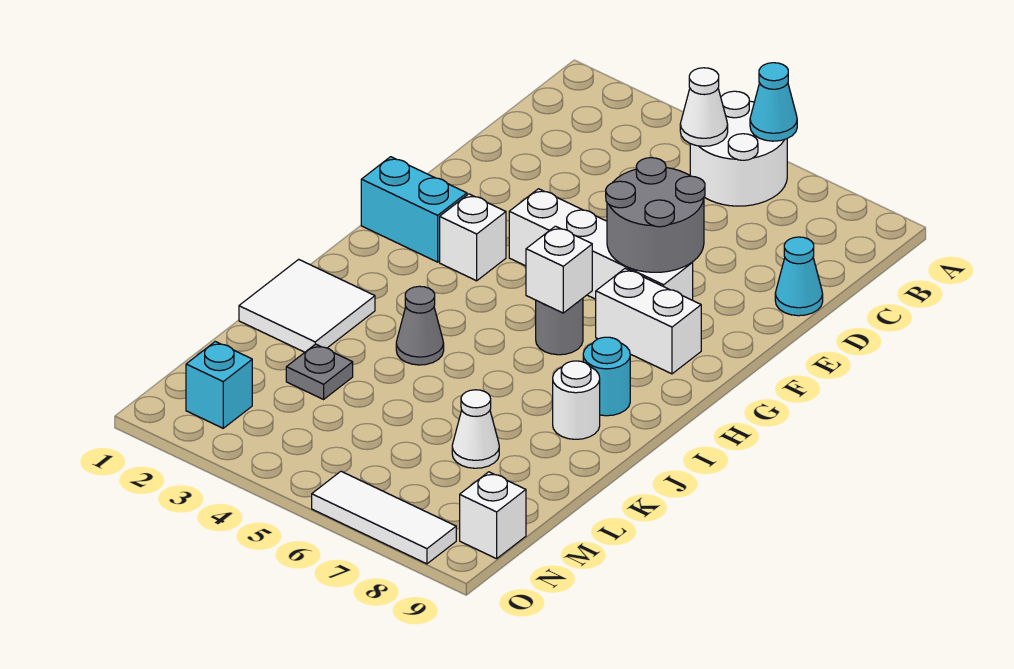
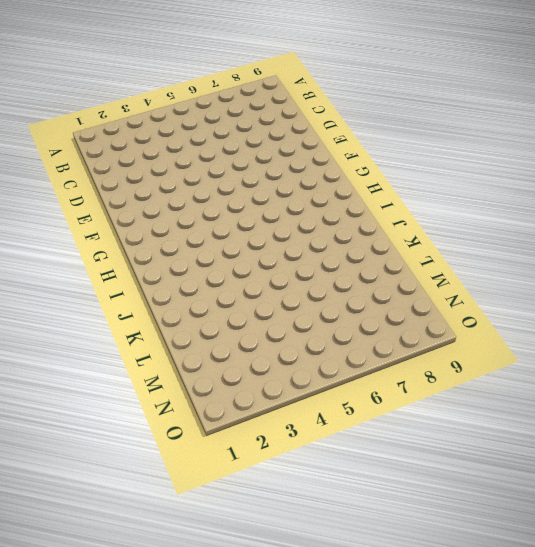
none -> white round brick A5:B6 level 1
none -> cyan cone D9 level 1
none -> white brick F4:F7 level 1

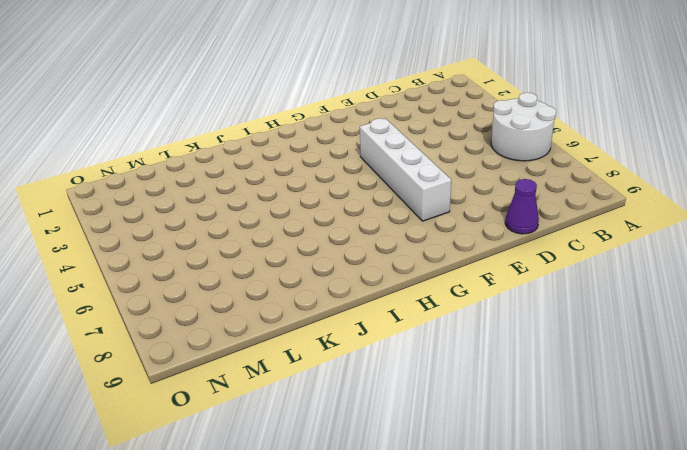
purple cone D9 level 1 -> cyan cone D9 level 1
none -> cyan brick G1:G2 level 1
none -> white brick G3 level 1
none -> white brick G7:G8 level 1

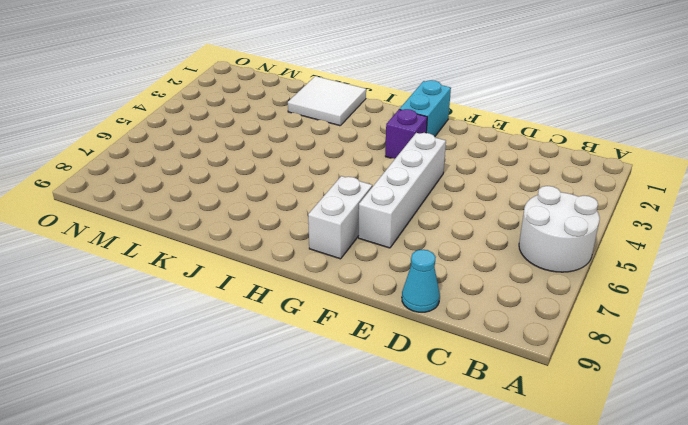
purple brick G3 level 1 -> white brick G3 level 1
none -> grey round brick H6 level 1
none -> cyan round brick I8 level 1
none -> grey cone J4 level 1

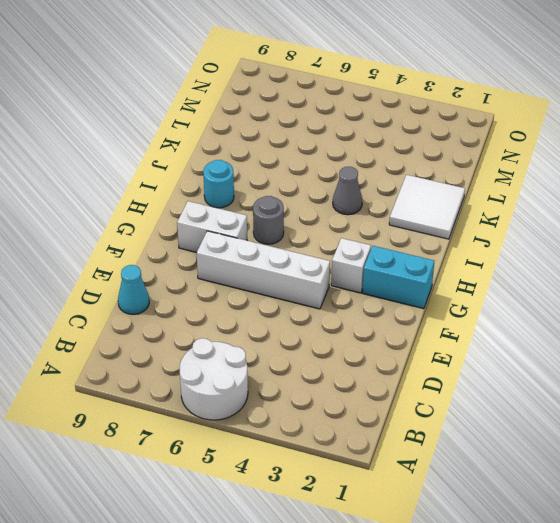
none -> white round brick J8 level 1
none -> grey plate L3 level 1
none -> white cone L7 level 1

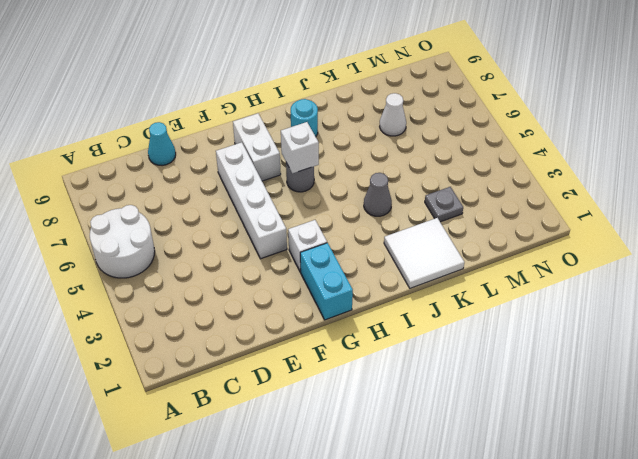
none -> white round brick J8 level 1
none -> cyan brick N2 level 1
none -> white brick N9 level 1

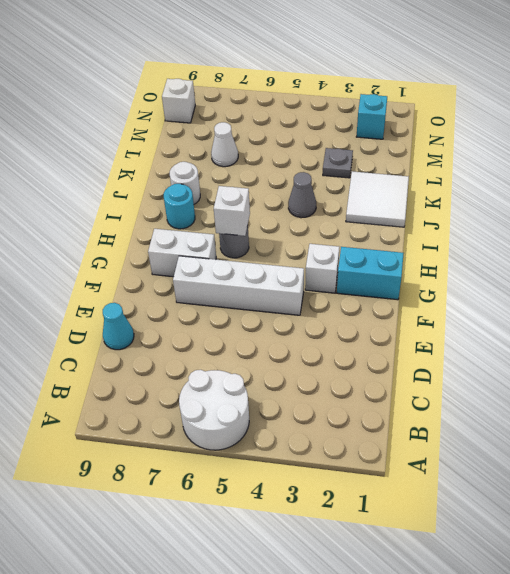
none -> white tile O6:O8 level 1
none -> cyan cone A6 level 2
none -> white cone B5 level 2

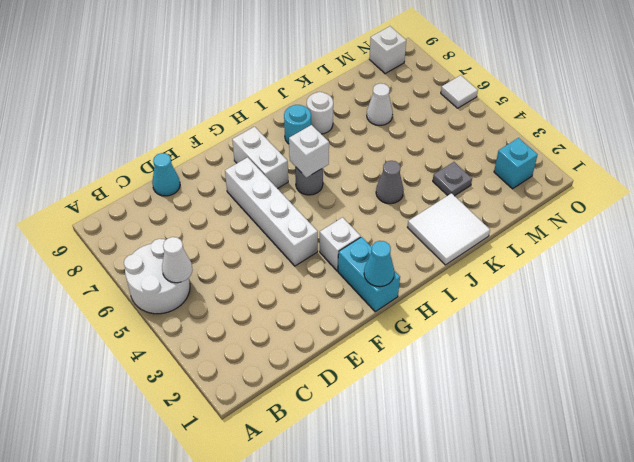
cyan cone G1 level 2 -> cyan cone A6 level 2
white tile O6 level 1 -> white tile O6:O8 level 1
none -> grey round brick E6:F7 level 2

